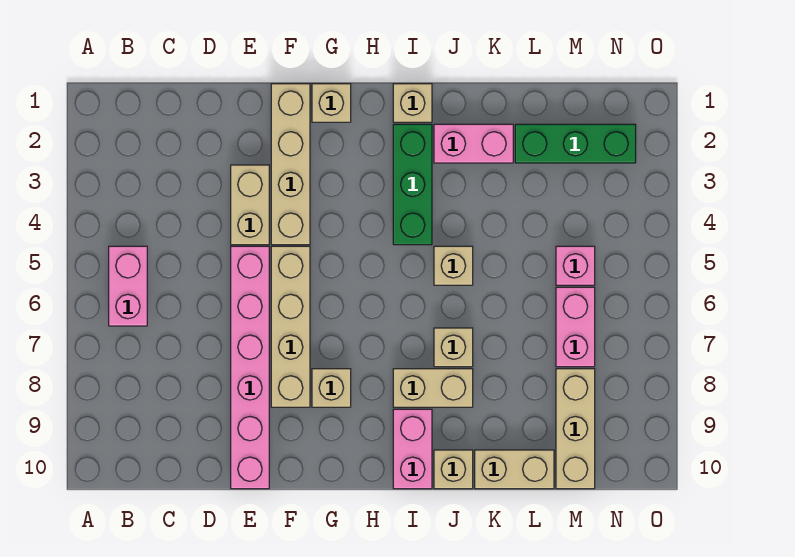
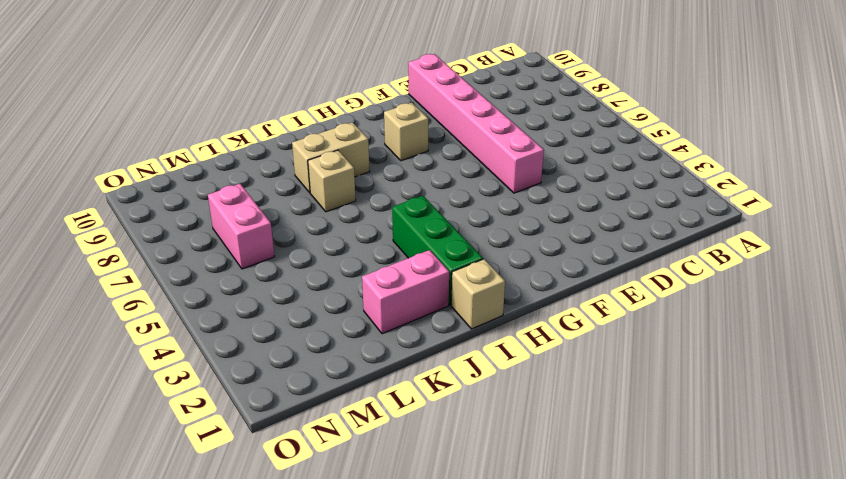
none -> pink brick B5:B6 level 1
none -> tan brick E3:E4 level 1
none -> tan brick F1:F4 level 1

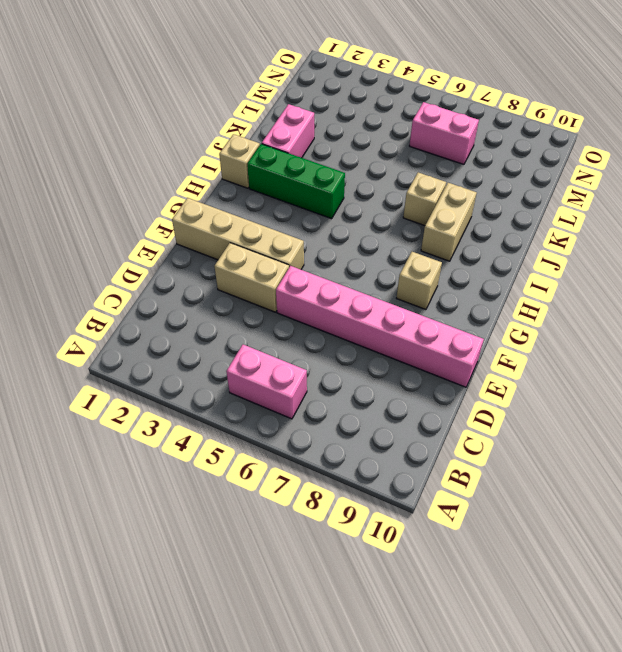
none -> tan brick F5:F8 level 1
none -> tan brick G1 level 1
none -> pink brick I9:I10 level 1

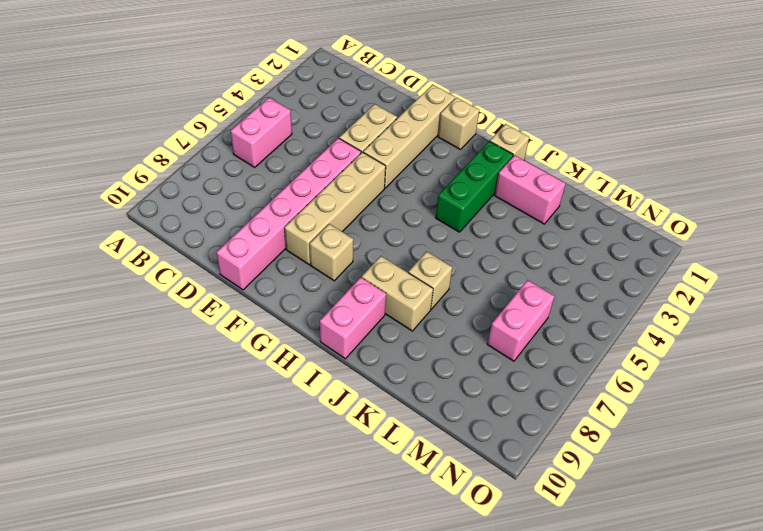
none -> tan brick J5 level 1
none -> tan brick J10 level 1
none -> tan brick K10:L10 level 1

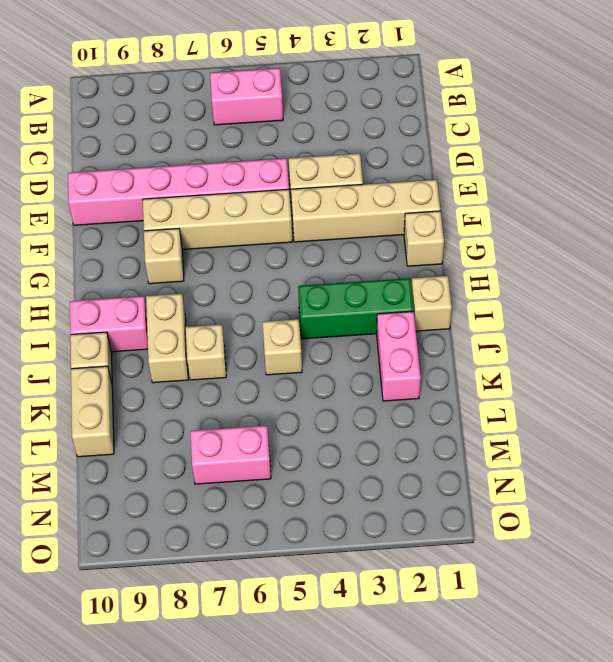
none -> green brick L2:N2 level 1
none -> pink brick M5 level 1
none -> tan brick M8:M10 level 1

